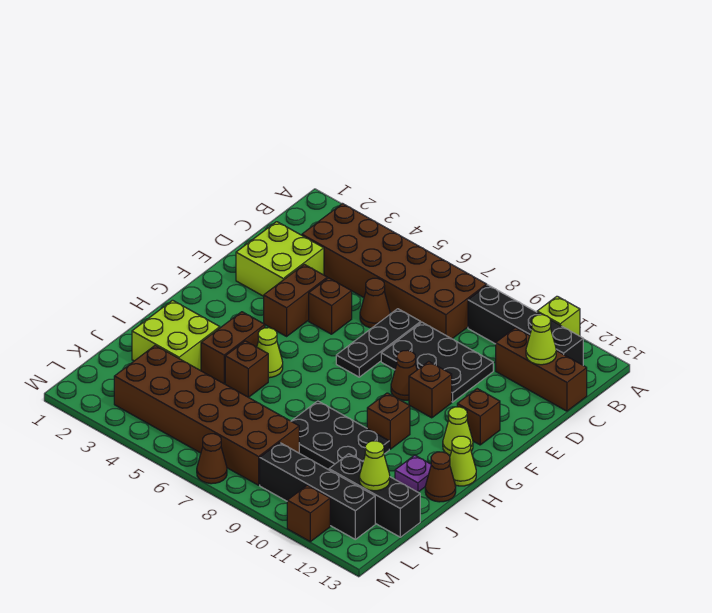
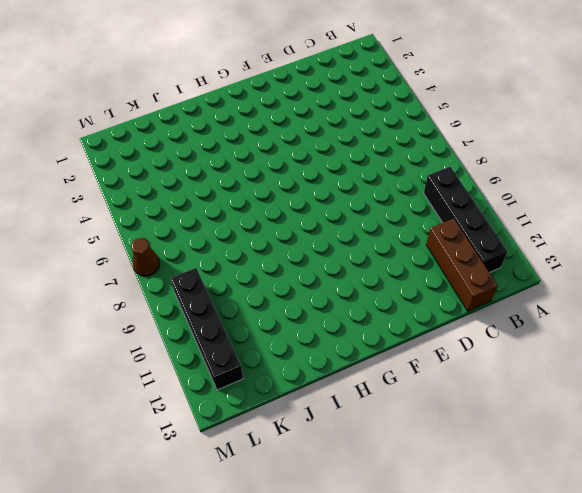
none -> lime brick A11 level 1
none -> brown brick B3:C8 level 1
none -> lime brick D2:E3 level 1
none -> brown cone D6 level 1

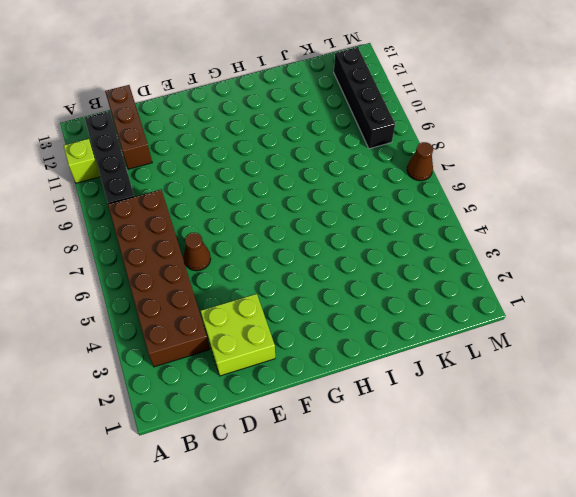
none -> black plate D7:F7 level 1
none -> black plate D8:E10 level 1
none -> brown brick E4:F4 level 1
none -> brown brick E5 level 1

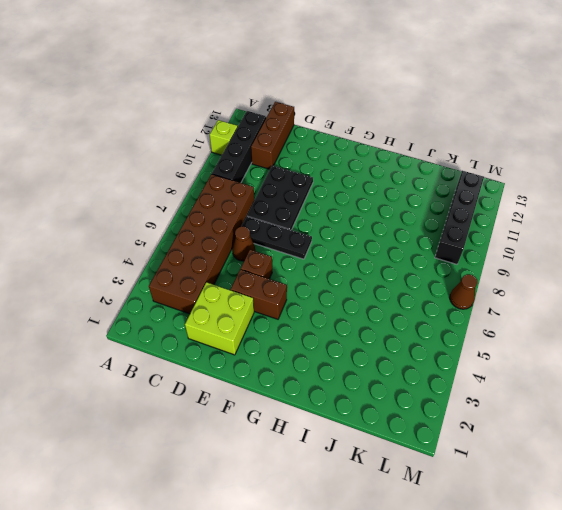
none -> brown cone F9 level 1
none -> brown brick F10 level 1
none -> brown brick F12 level 1
none -> lime cone G12 level 1

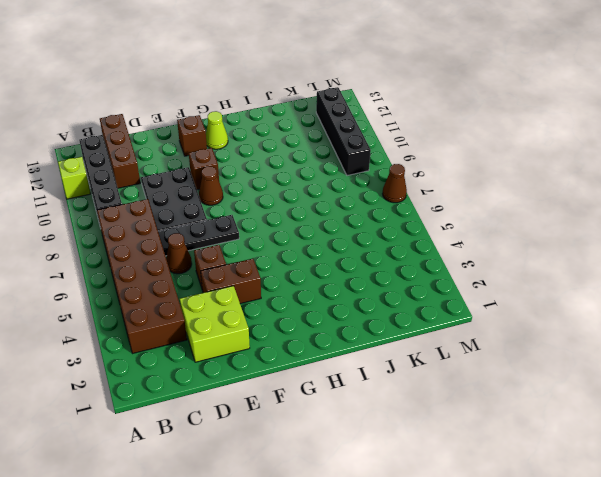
none -> brown brick H4:I4 level 1
none -> lime cone H5 level 1
none -> brown brick H10 level 1
none -> lime cone H13 level 1

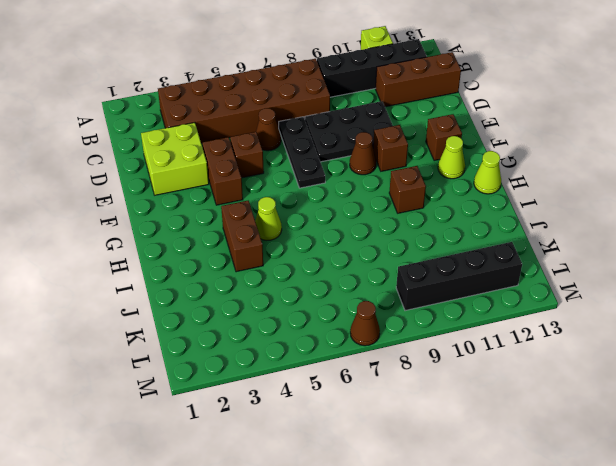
none -> lime brick I2:J3 level 1
none -> brown brick I5 level 1
none -> black plate I8:J10 level 1
none -> purple plate I12 level 1

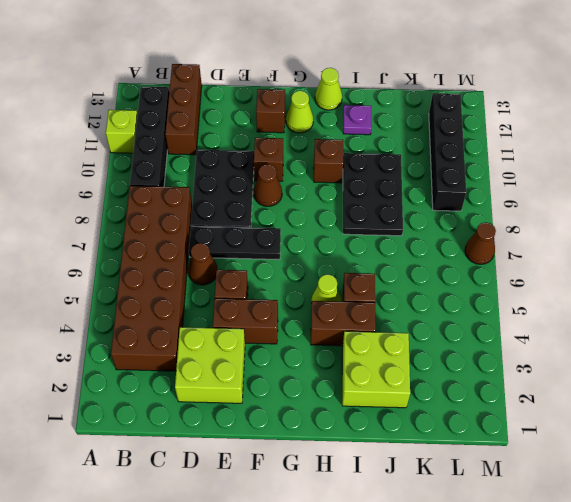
none -> brown cone I13 level 1
none -> brown brick K3:L8 level 1
none -> black brick K11:K13 level 1
none -> brown brick M11 level 1

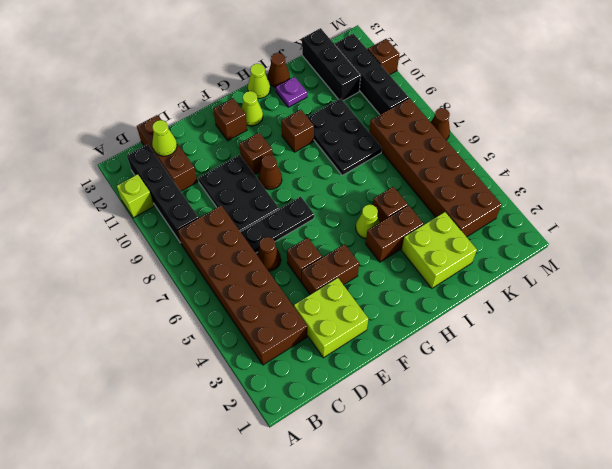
none -> lime cone K12 level 2

